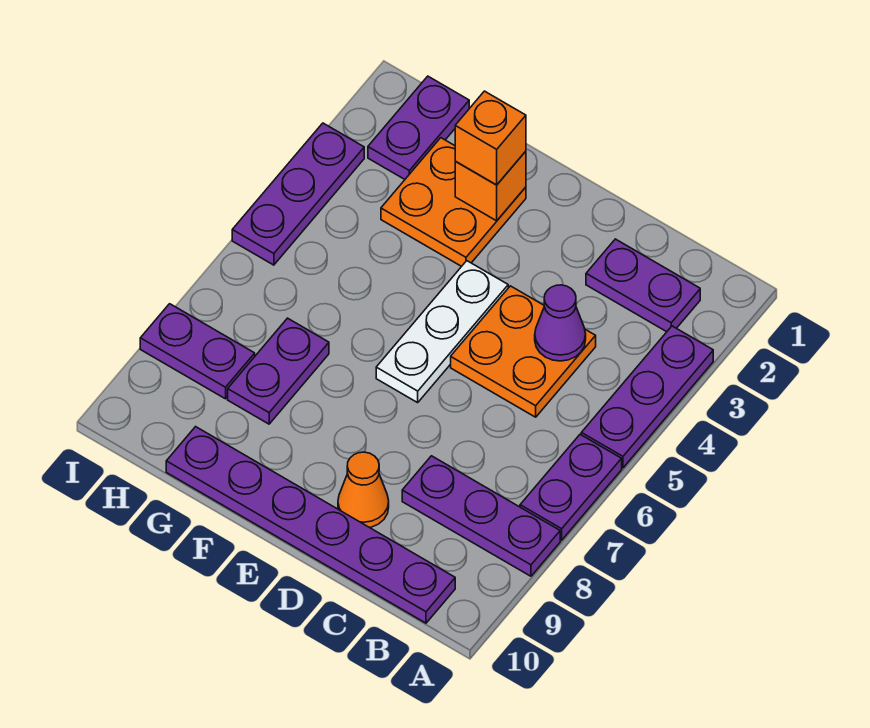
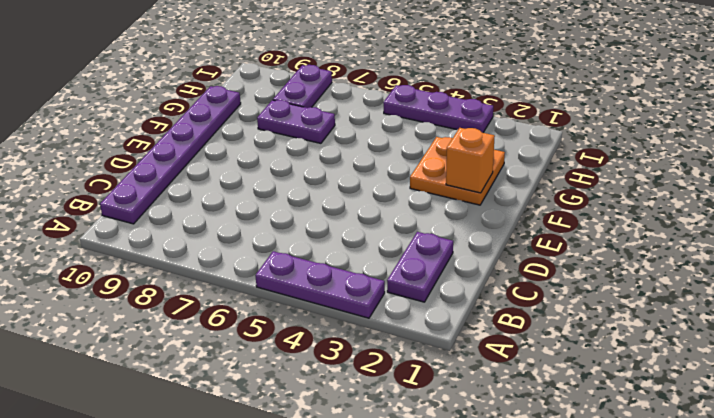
none -> purple plate A6:A7 level 1
none -> purple plate A8:C8 level 1
none -> orange plate C4:D5 level 1

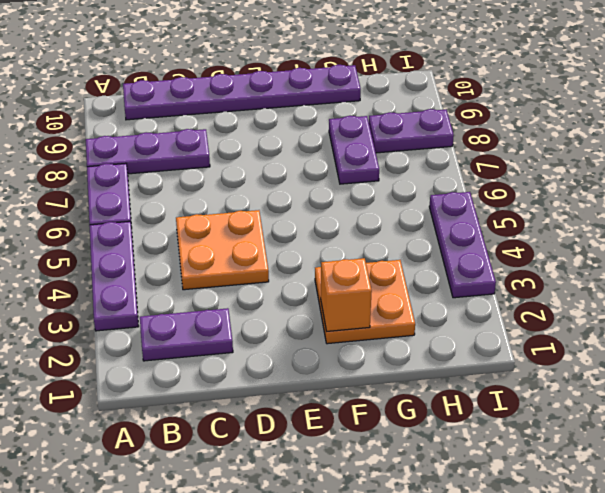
none -> orange cone D9 level 1
none -> white plate E4:E6 level 1
none -> purple plate H1:H2 level 1

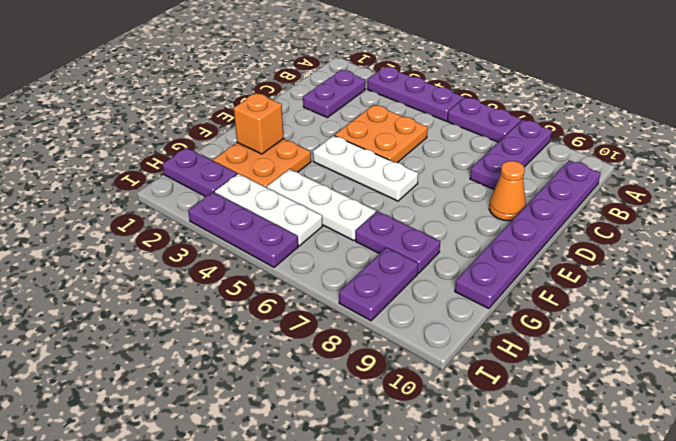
white plate G4:G6 level 1 -> none
white plate H3:H5 level 1 -> none
none -> purple cone C4 level 2
none -> orange brick F2 level 3

